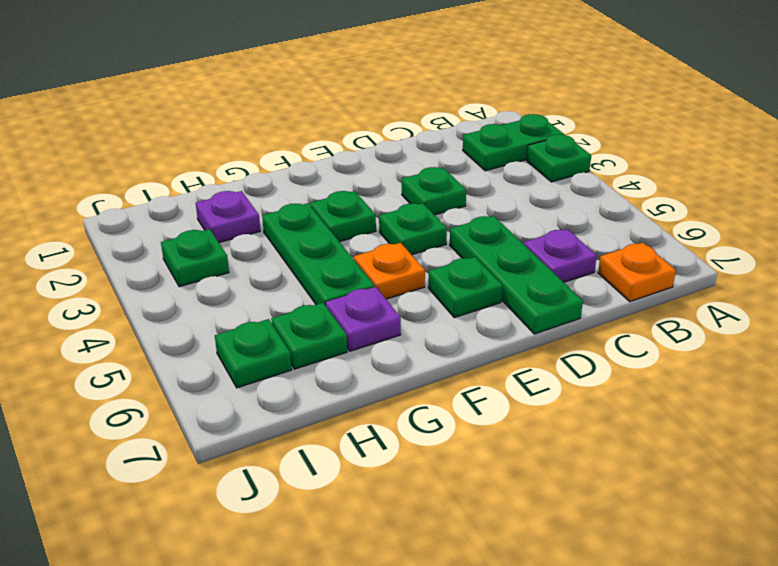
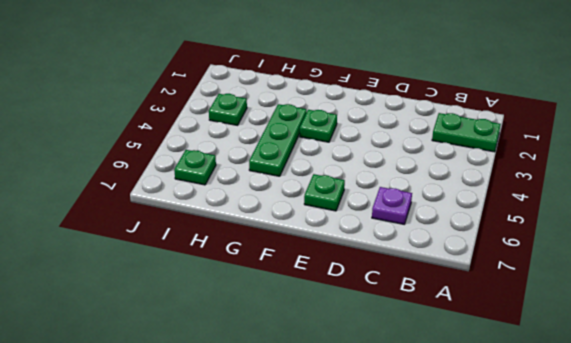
none -> green plate A3 level 1
none -> orange plate B7 level 1
none -> green plate D3 level 1

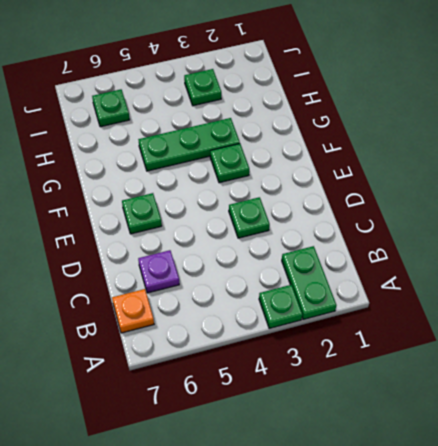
none -> green plate D5:D7 level 1
none -> green plate E4 level 1
none -> orange plate F5 level 1

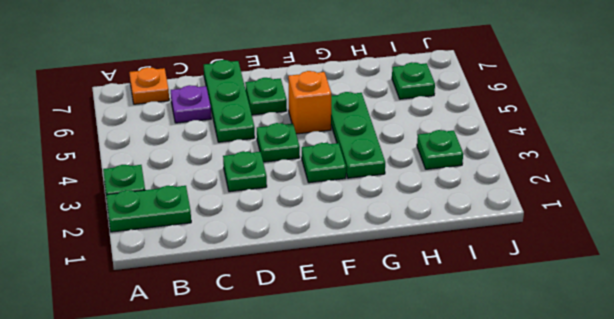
orange brick F5 level 1 -> orange plate F5 level 1
none -> purple plate G6 level 1
none -> purple plate H2 level 1
none -> green plate H6 level 1

